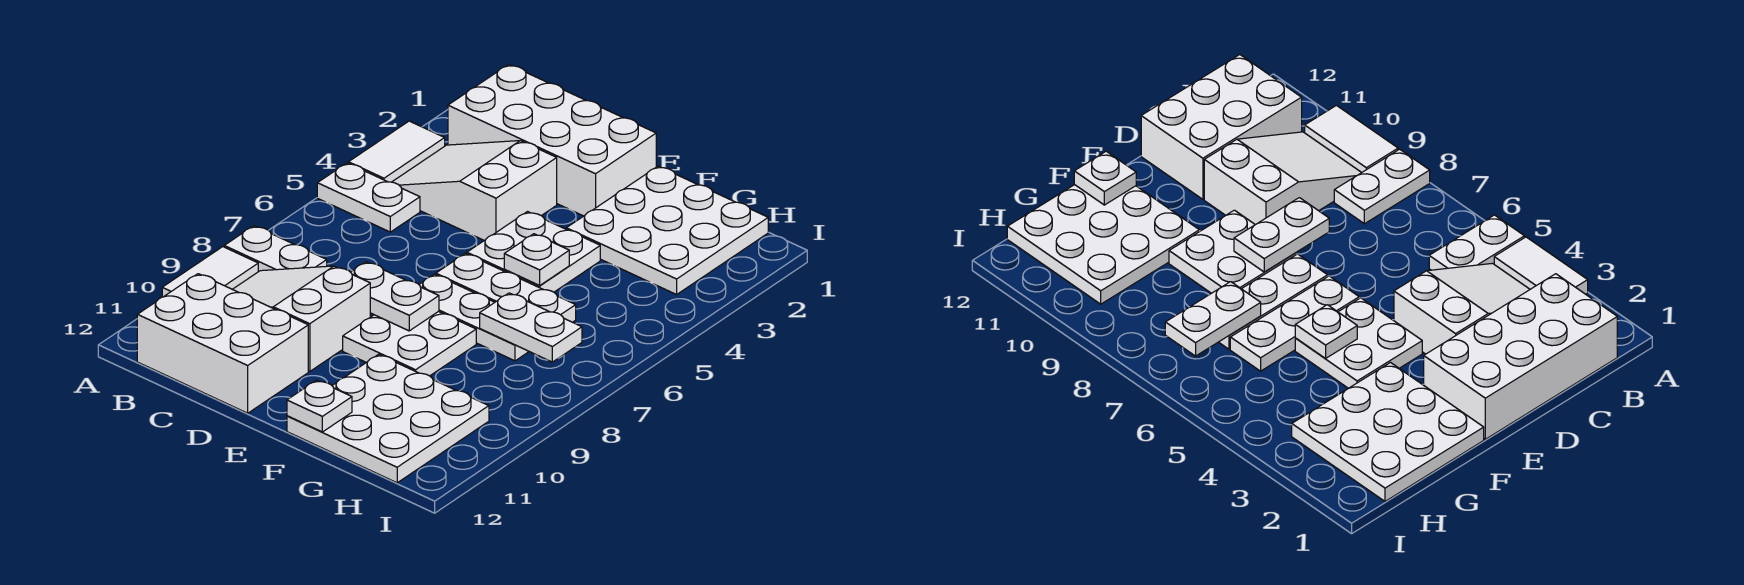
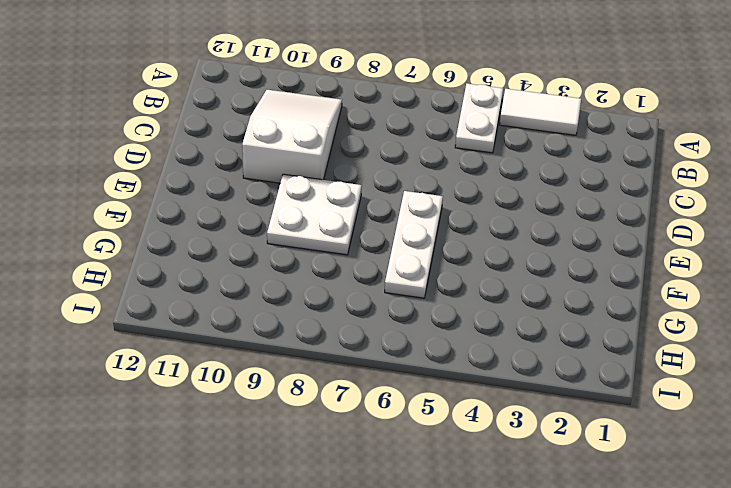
none -> white plate A8:B8 level 1
none -> white tile A9:A10 level 1
none -> white brick B1:E2 level 1

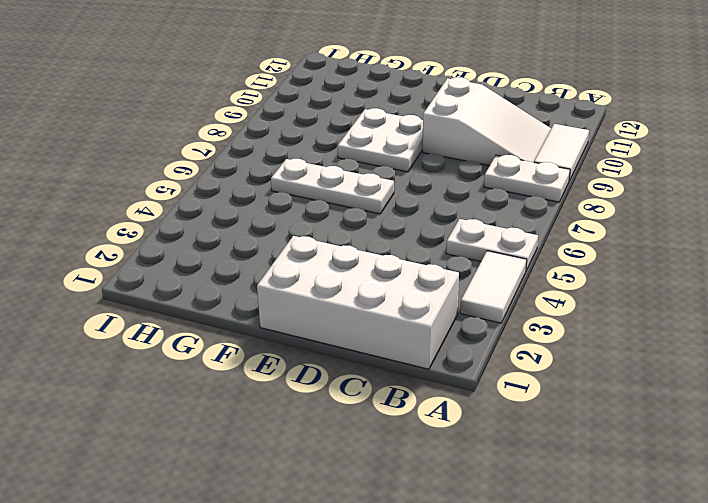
none -> white slope B3:D4 level 1 top D
none -> white brick B11:D12 level 1
none -> white plate E4:F5 level 1

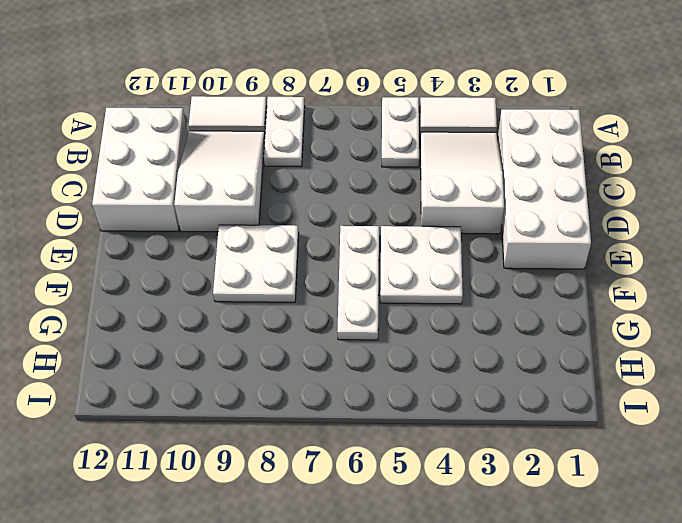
none -> white plate E7:G7 level 1
none -> white plate F1:H3 level 1
none -> white plate F10:H12 level 1

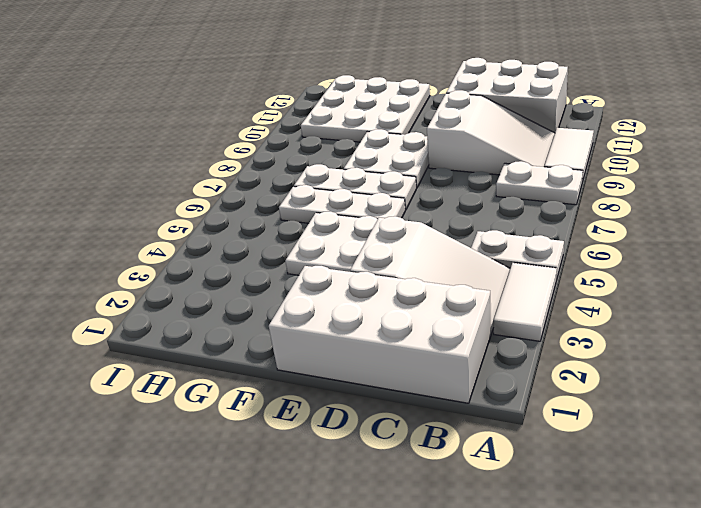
none -> white plate F1:H3 level 1
none -> white plate D8:E8 level 2
none -> white plate F5 level 2

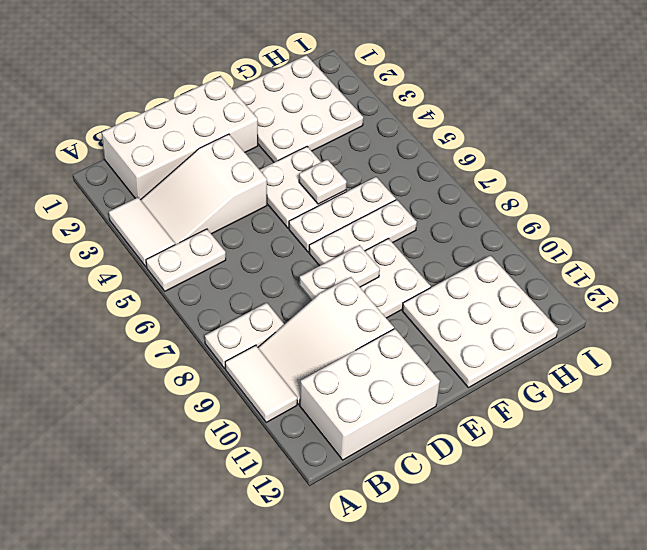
none -> white plate F12 level 2
none -> white plate G7:H7 level 2

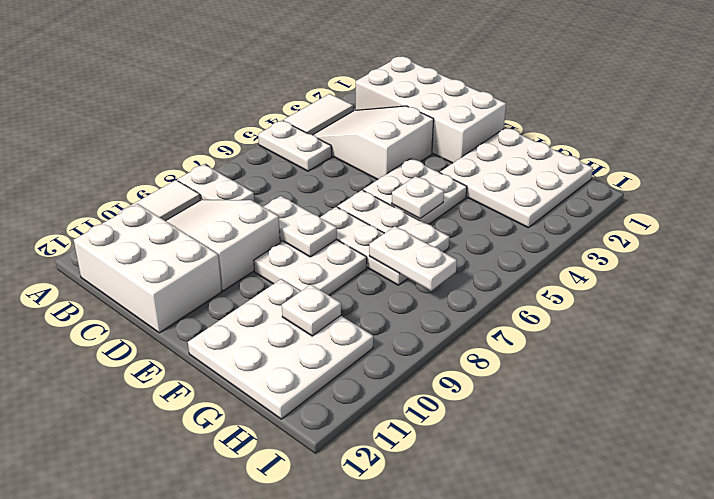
white plate G10 level 2 -> white plate F12 level 2

